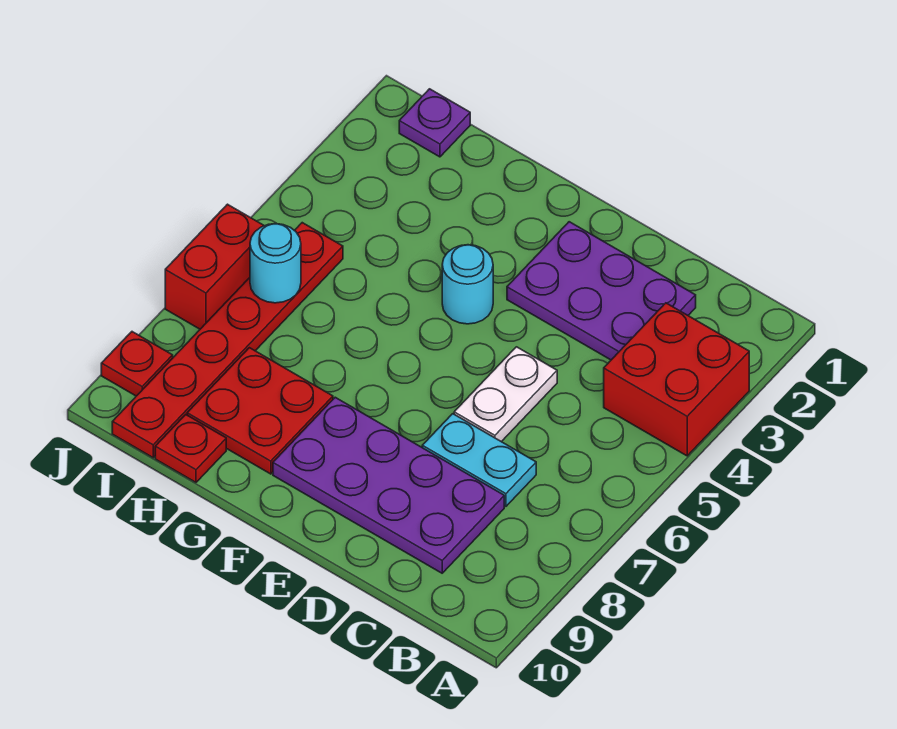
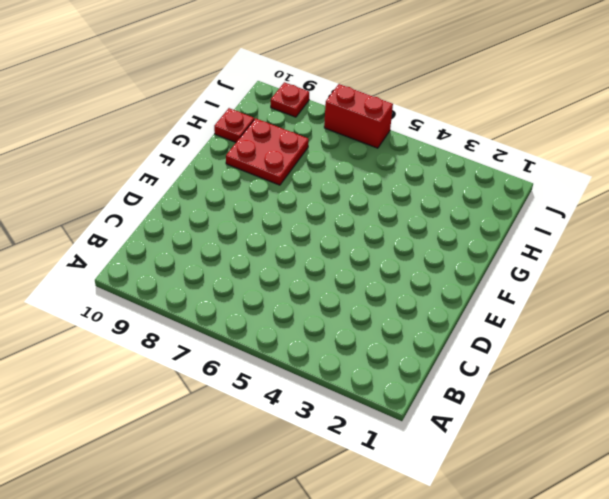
none -> red brick A3:B4 level 1
none -> purple plate C2:E3 level 1
none -> cyan plate C7:D7 level 1

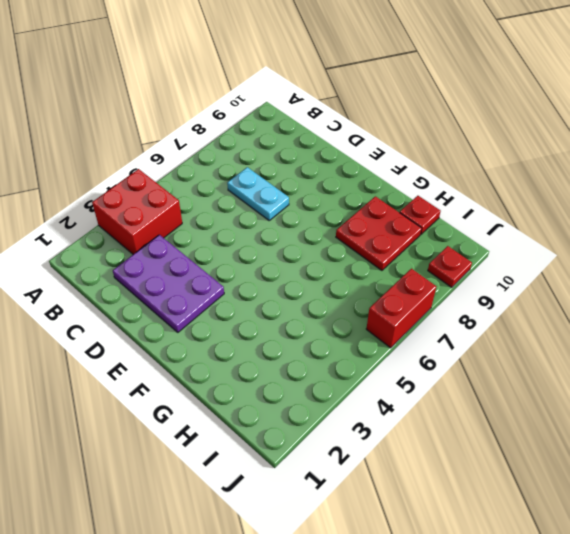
none -> purple plate C8:F9 level 1
none -> white plate D5:D6 level 1
none -> cyan round brick F4 level 1

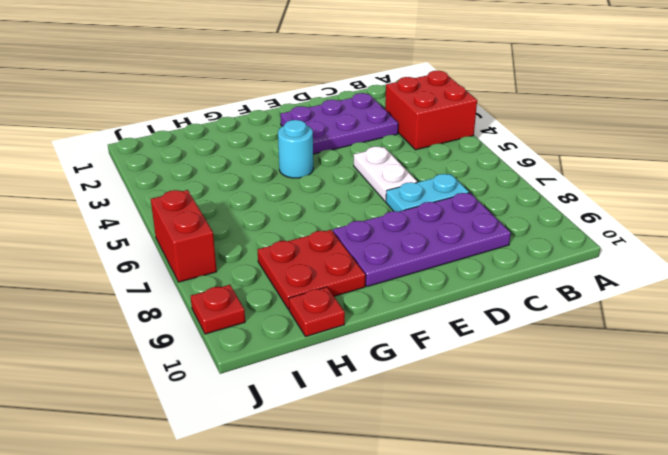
none -> purple plate I1 level 1
none -> red plate I5:I10 level 1
none -> cyan round brick I6 level 2

